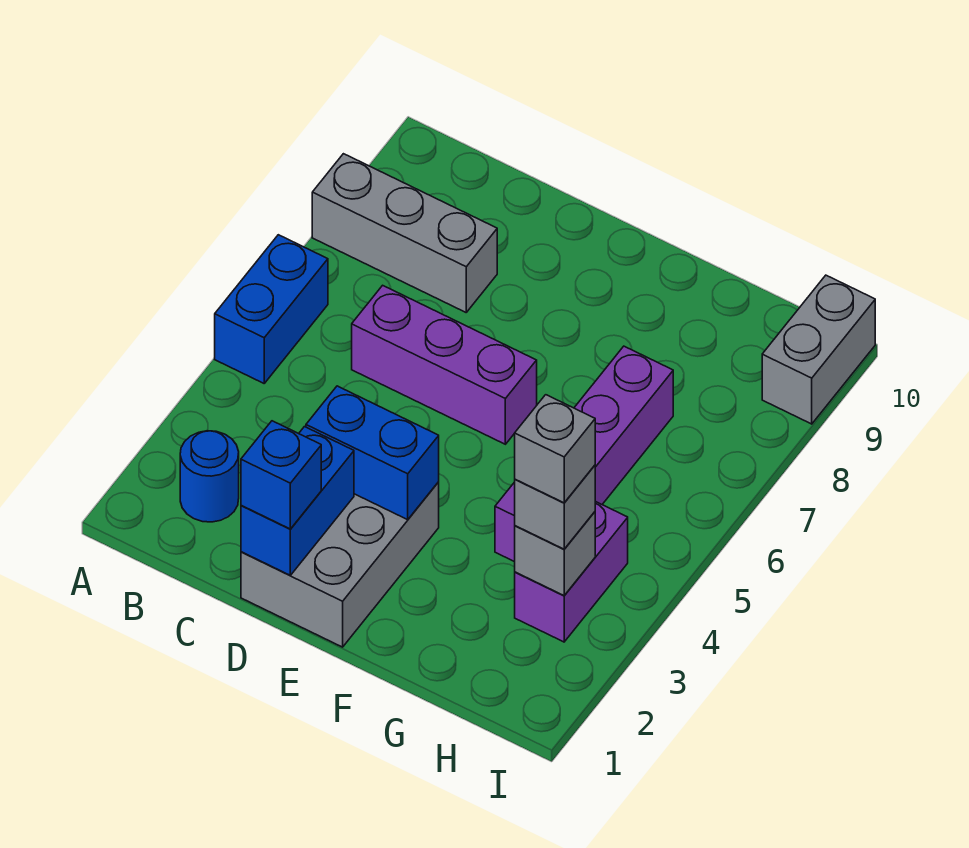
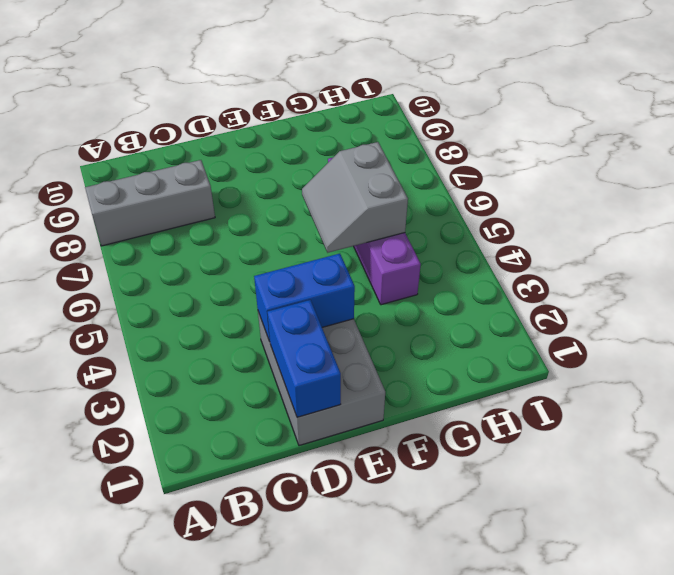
grey slope F5:G6 level 2 top G -> none
none -> blue brick A5:A6 level 1
none -> blue round brick B2 level 1
none -> purple brick C6:E6 level 1

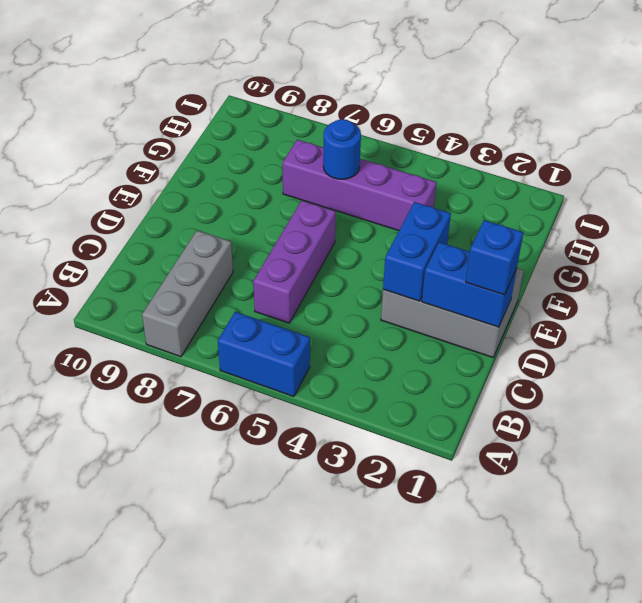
blue round brick G6 level 2 -> blue round brick B2 level 1
none -> purple brick H3:H4 level 1
none -> grey brick I9:I10 level 1
none -> grey brick H3 level 2

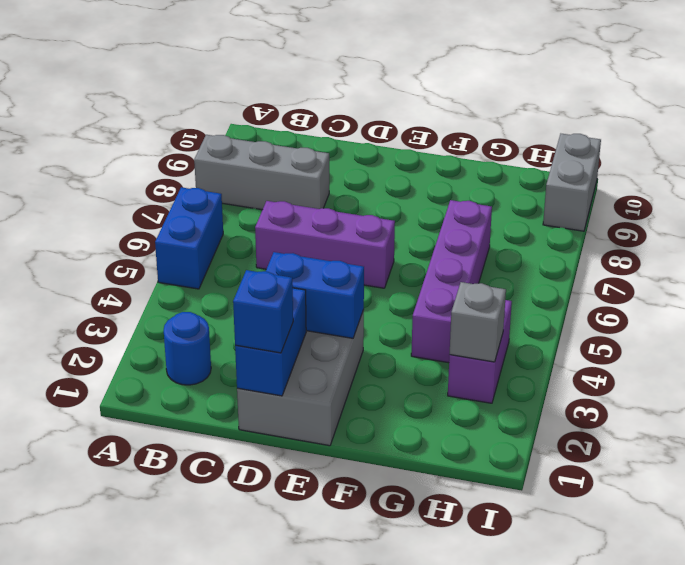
none -> grey brick H3 level 3
none -> grey brick H3 level 4

